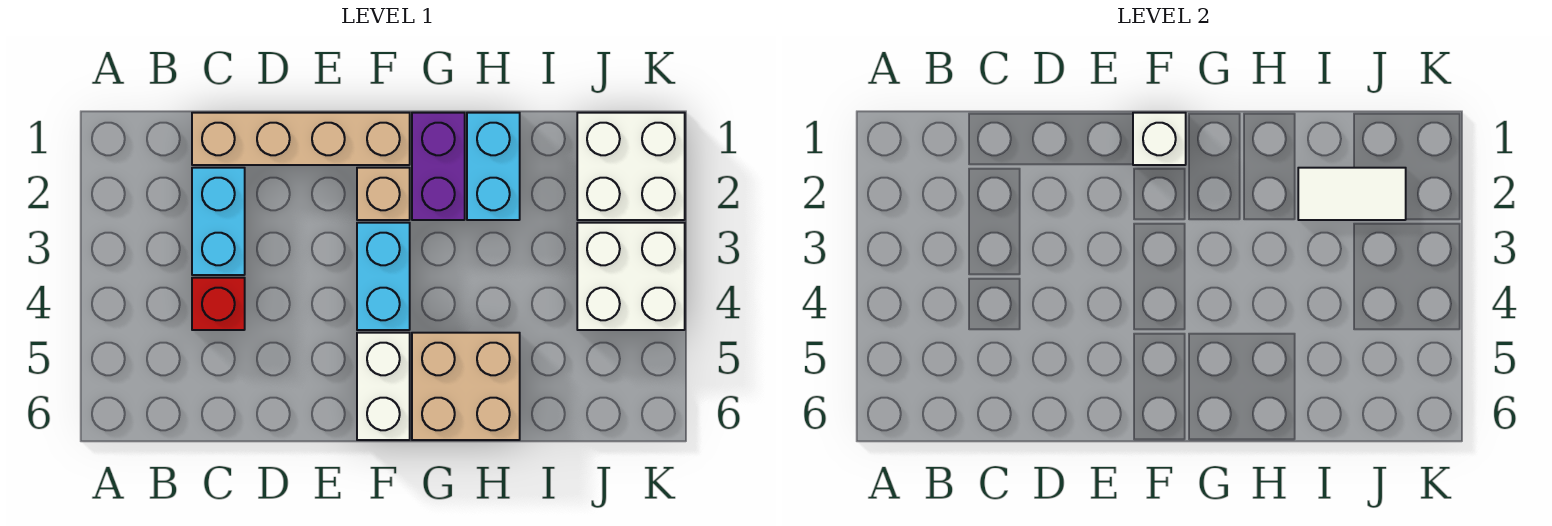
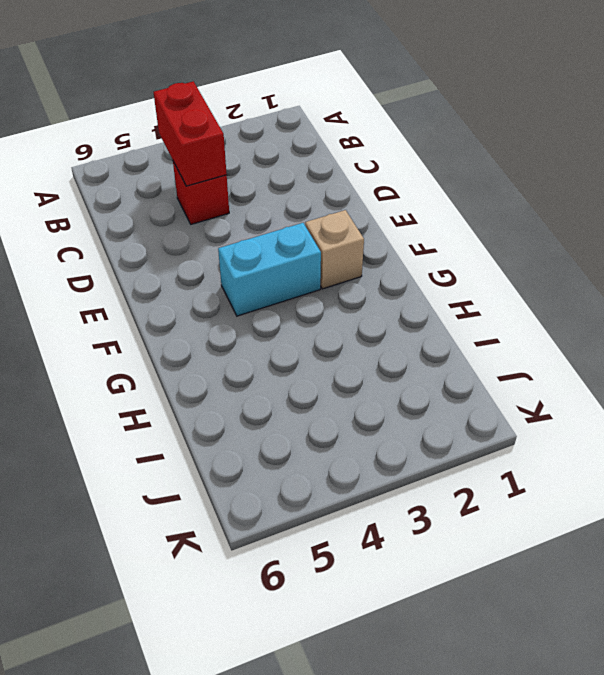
red brick B4:C4 level 2 -> none
none -> tan brick C1:F1 level 1
none -> cyan brick C2:C3 level 1
none -> white brick F5:F6 level 1

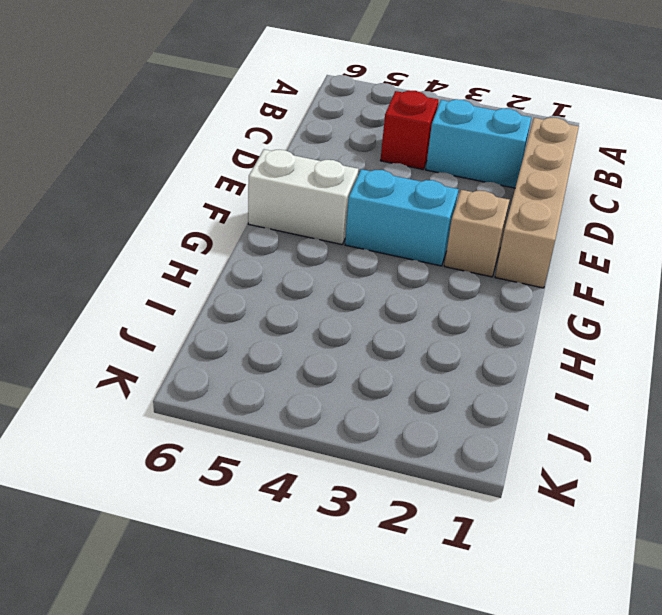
none -> purple brick G1:G2 level 1
none -> tan brick G5:H6 level 1
none -> cyan brick H1:H2 level 1

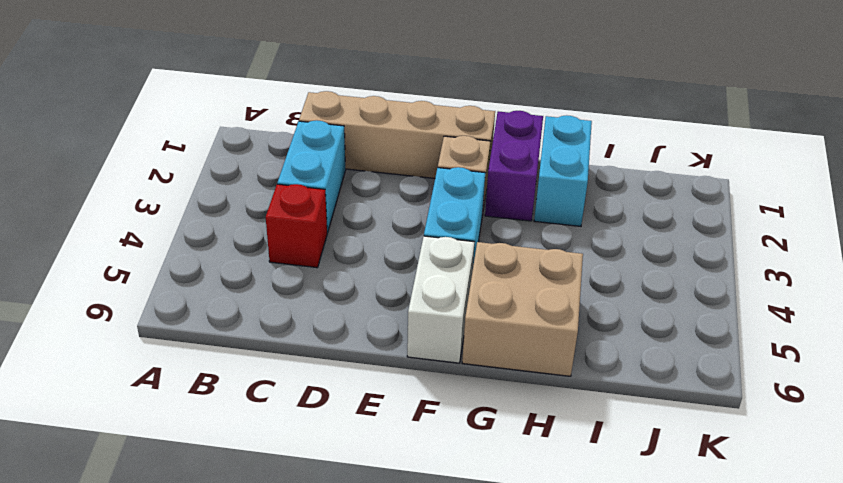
none -> white brick J1:K2 level 1
none -> white brick J3:K4 level 1
none -> white brick F1 level 2

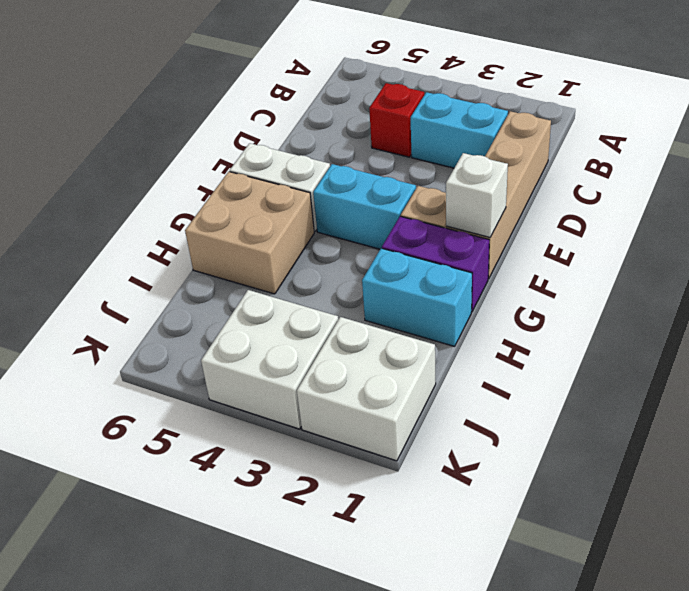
none -> white tile I2:J2 level 2

